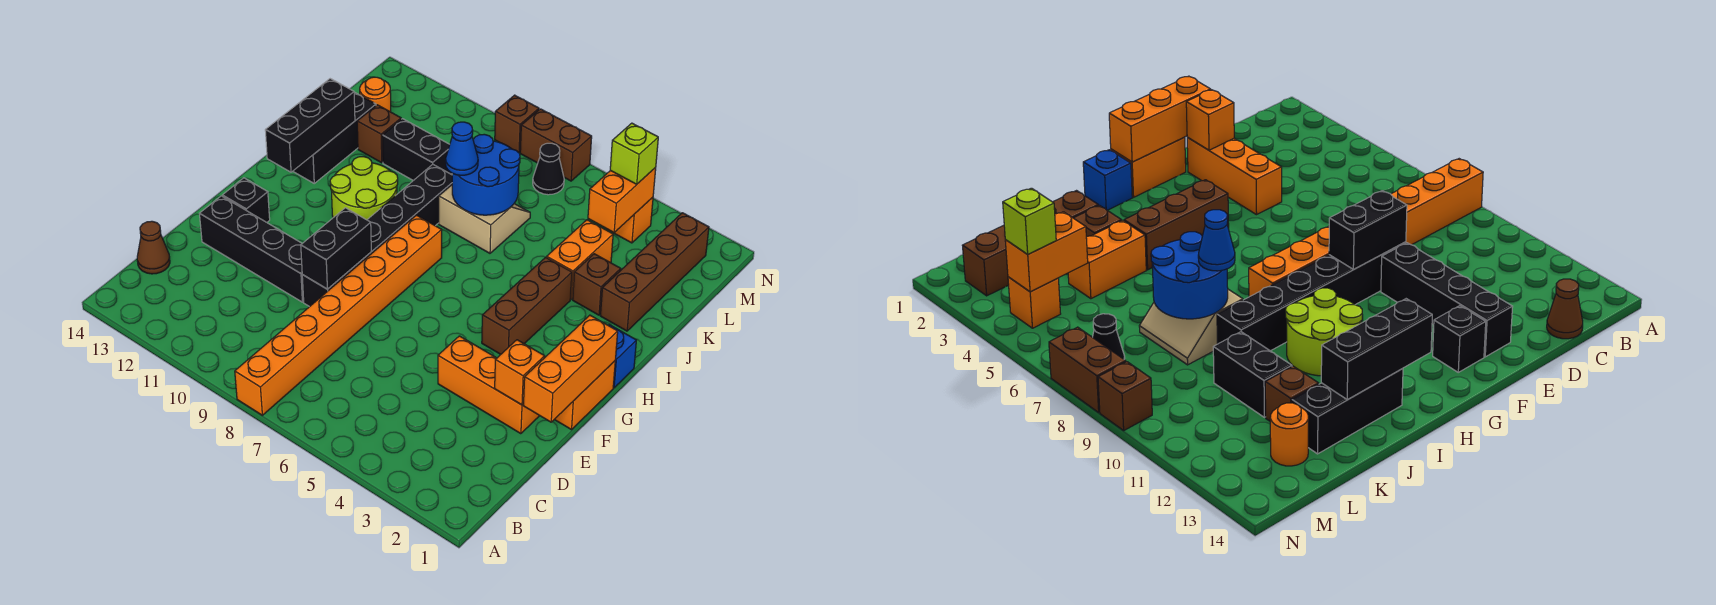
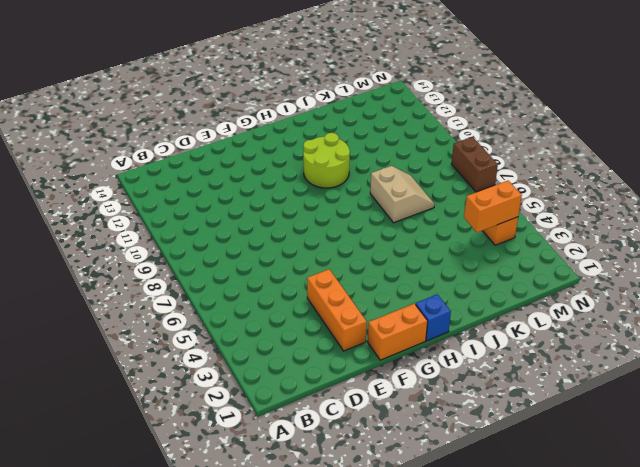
none -> orange brick A8:H8 level 1
none -> brown cone C14 level 1
none -> black brick E9:J9 level 1
none -> black brick E10:E13 level 1

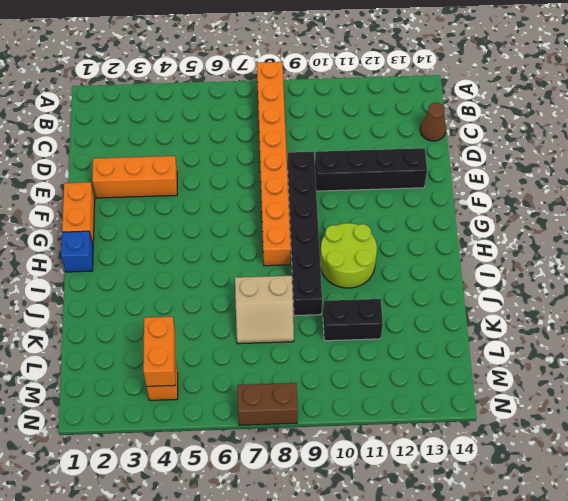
none -> black brick F13 level 1
none -> brown brick G4:I4 level 1
none -> black brick I13:K13 level 1
none -> brown brick J2:M2 level 1

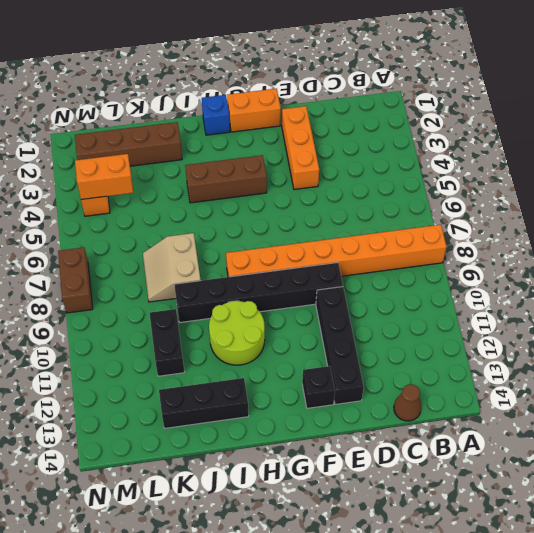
none -> brown brick J3 level 1
none -> orange brick J4:K4 level 1
none -> brown brick K12 level 1
none -> orange round brick L13 level 1

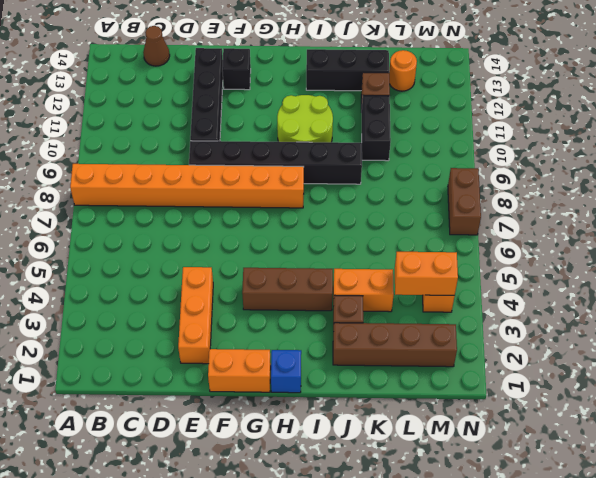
none -> tan slope J7:K8 level 1 top J
none -> black cone M7 level 1
none -> brown brick N9 level 1
none -> orange brick E1:G1 level 2

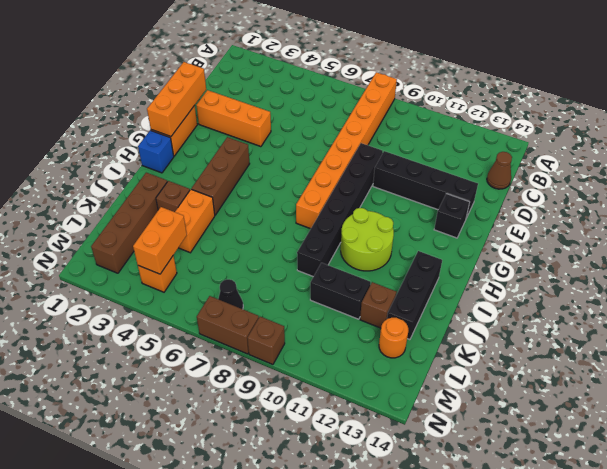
none -> tan slope J7:K8 level 1 top J
none -> orange brick E2 level 2
none -> black brick E9:F9 level 2
none -> black brick H13:J13 level 2

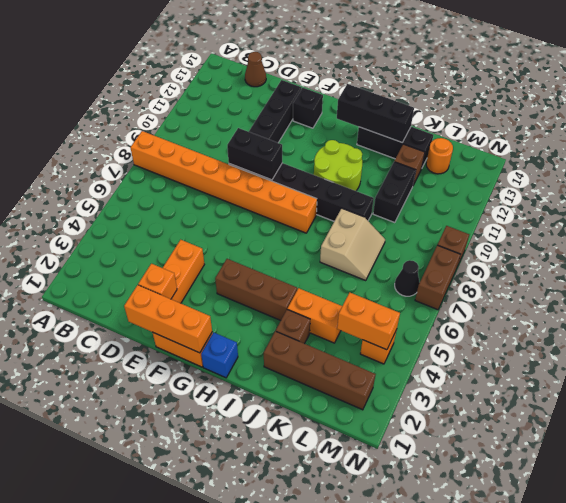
none -> blue round brick J7:K8 level 2
none -> blue cone J8 level 3
none -> lime brick M4 level 3

